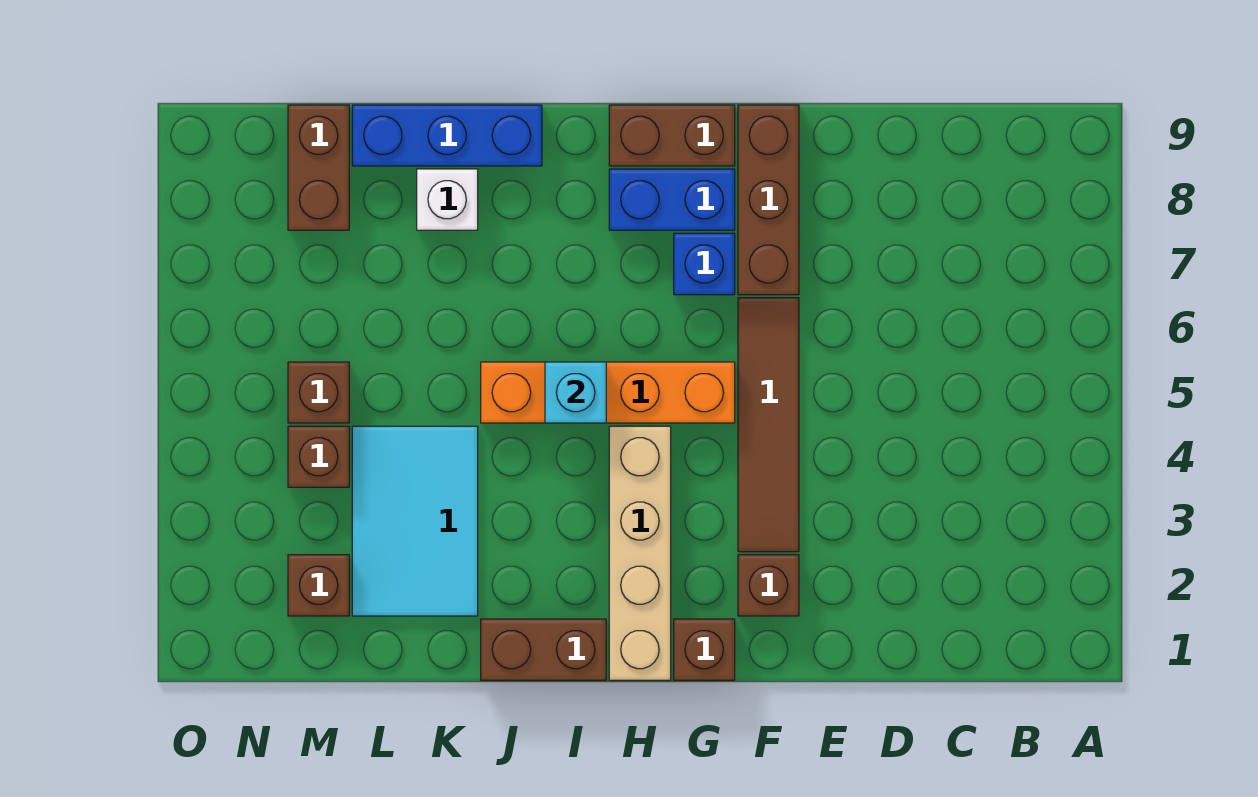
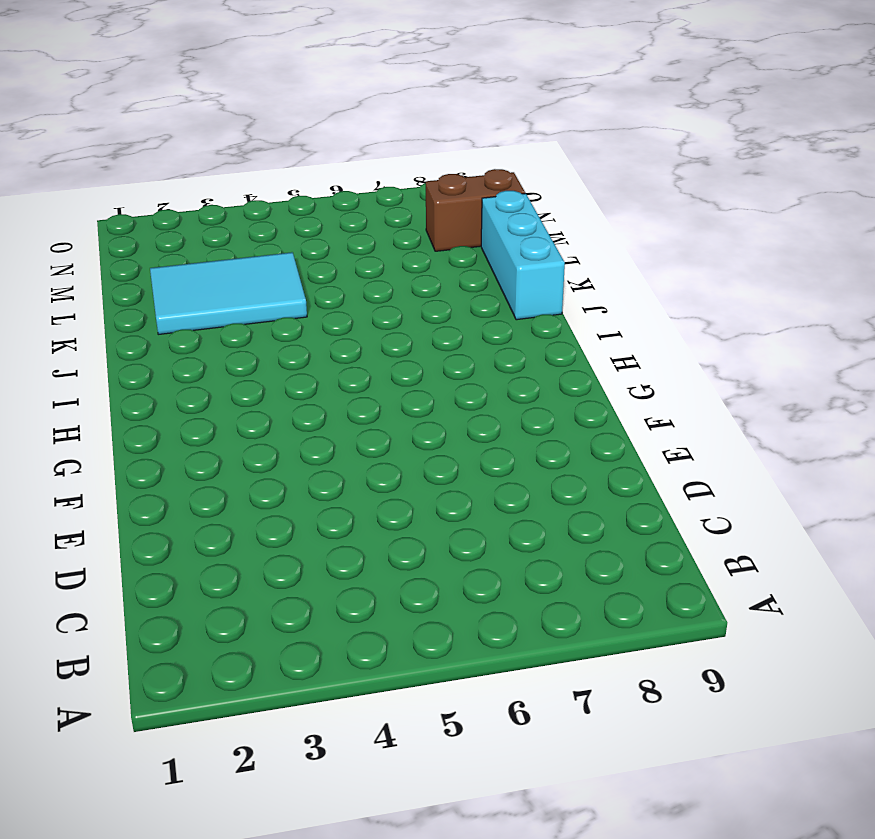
cyan brick J9:L9 level 1 -> blue brick J9:L9 level 1
none -> brown brick F2 level 1
none -> brown tile F3:F6 level 1
none -> brown brick F7:F9 level 1

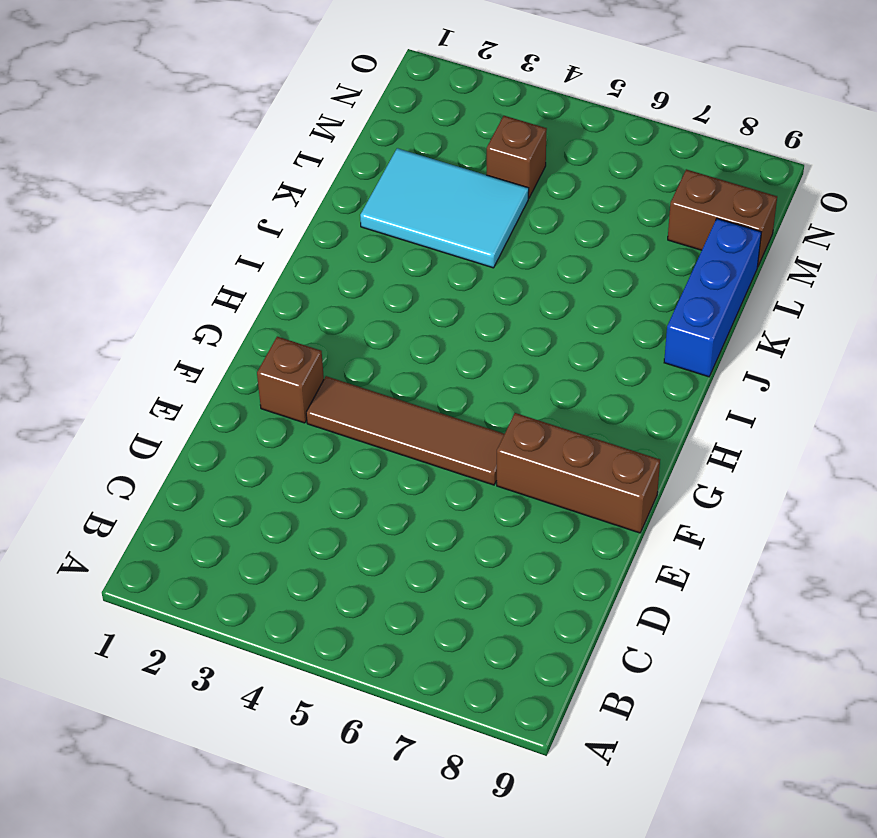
none -> brown brick G1 level 1
none -> orange brick G5:J5 level 1
none -> blue brick G7 level 1

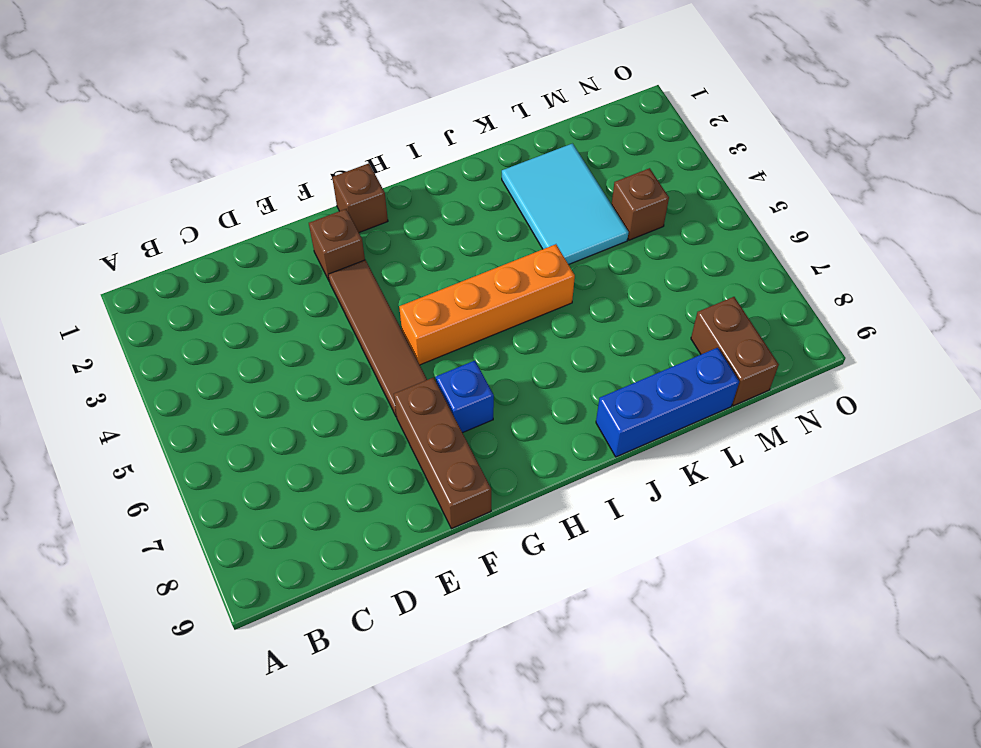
none -> blue brick G8:H8 level 1
none -> brown brick G9:H9 level 1
none -> tan brick H1:H4 level 1

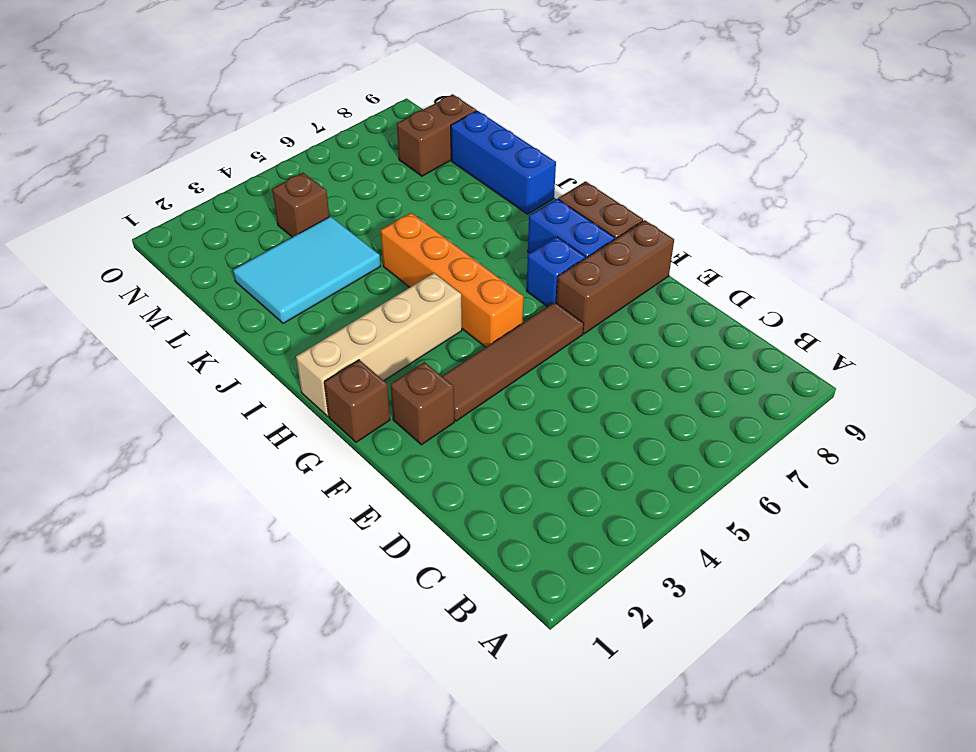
none -> brown brick I1:J1 level 1
none -> white brick K8 level 1
none -> brown brick M2 level 1

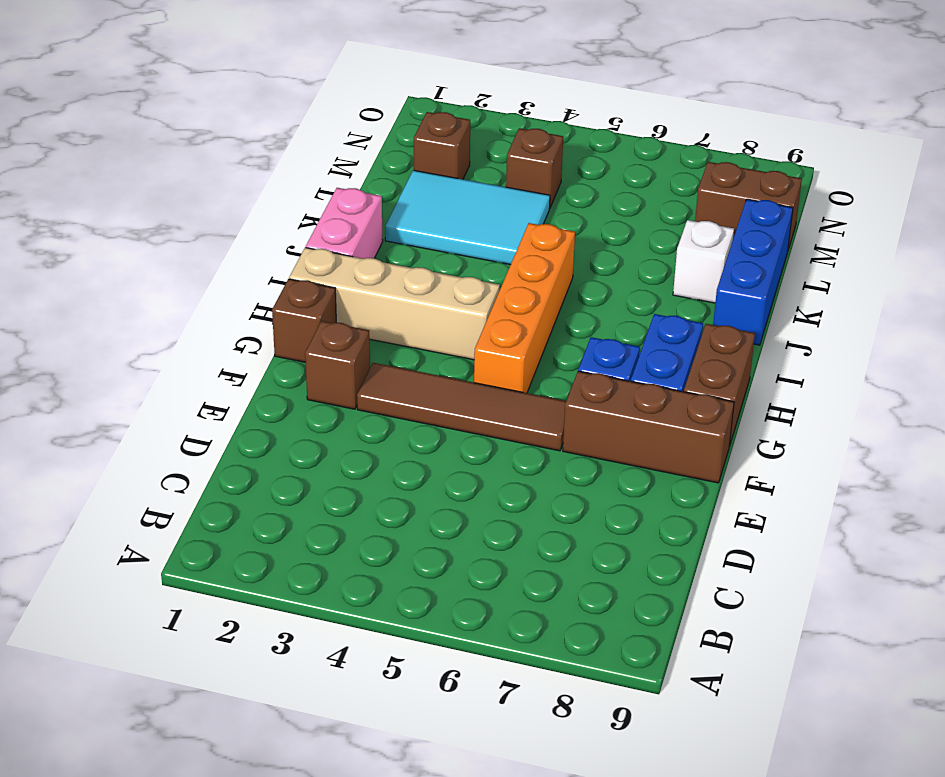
pink brick I1:J1 level 1 -> brown brick I1:J1 level 1
none -> brown brick M5 level 1
none -> cyan brick I5 level 2

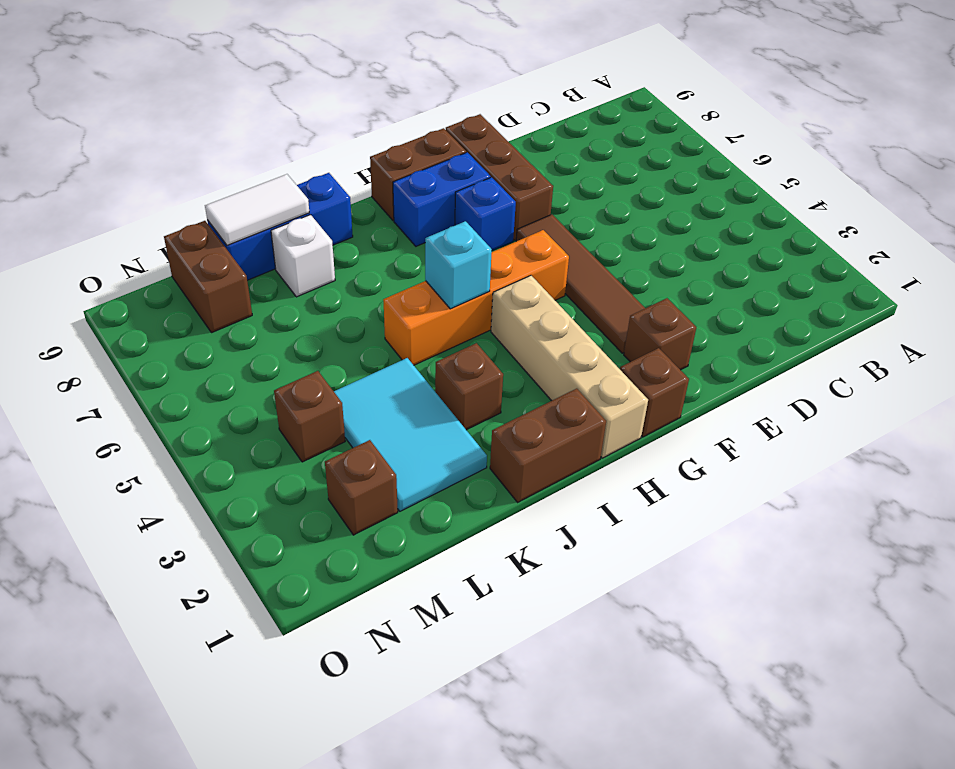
brown brick J3 level 1 -> brown brick M5 level 1
white tile K9:L9 level 2 -> none

